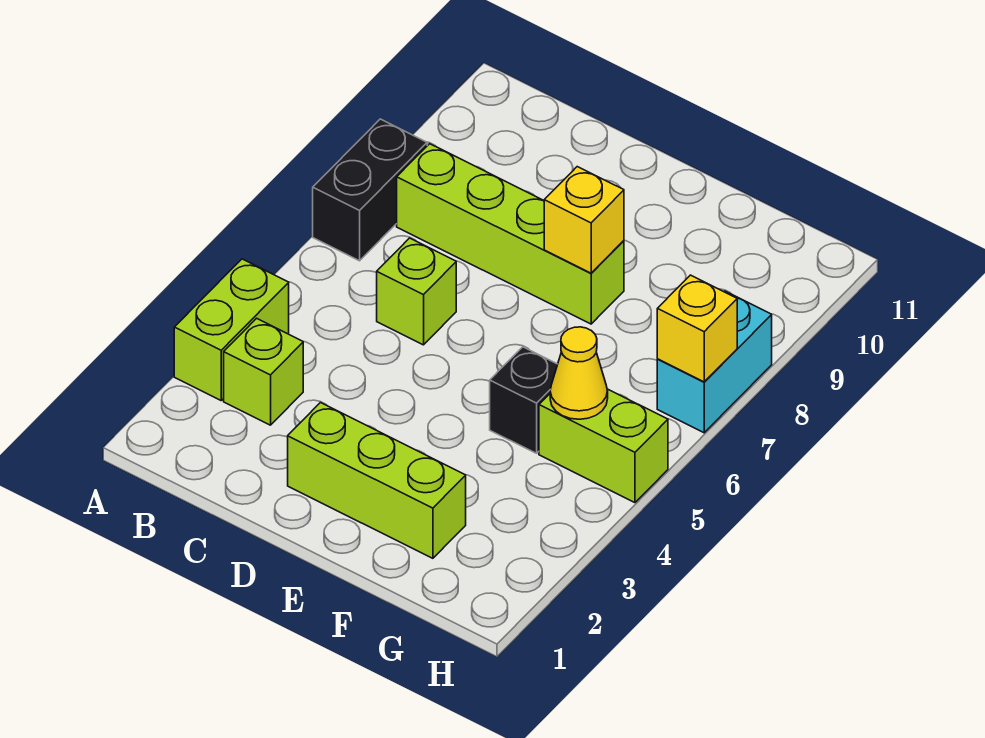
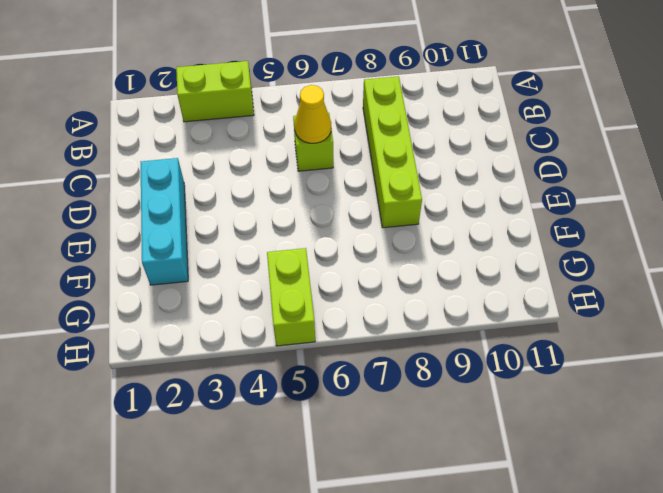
yellow cone C6 level 2 -> yellow cone G5 level 2
cyan brick D2:F2 level 1 -> lime brick D2:F2 level 1
none -> black brick A7:A8 level 1
none -> lime brick B3 level 1
none -> black brick F5 level 1

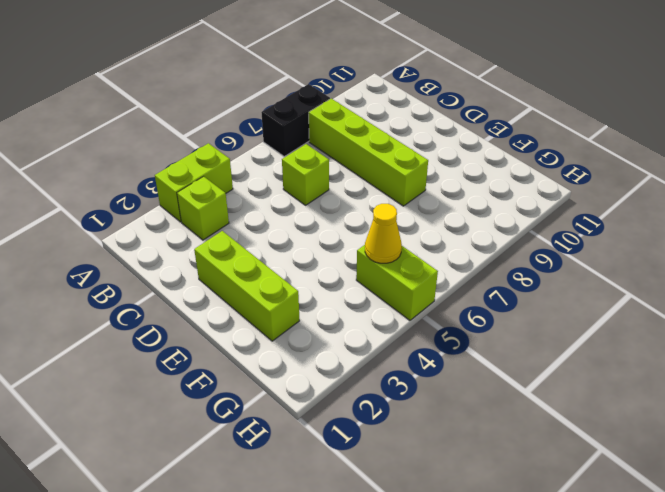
none -> black brick F5 level 1
none -> cyan brick H7:H8 level 1
none -> yellow brick E8 level 2

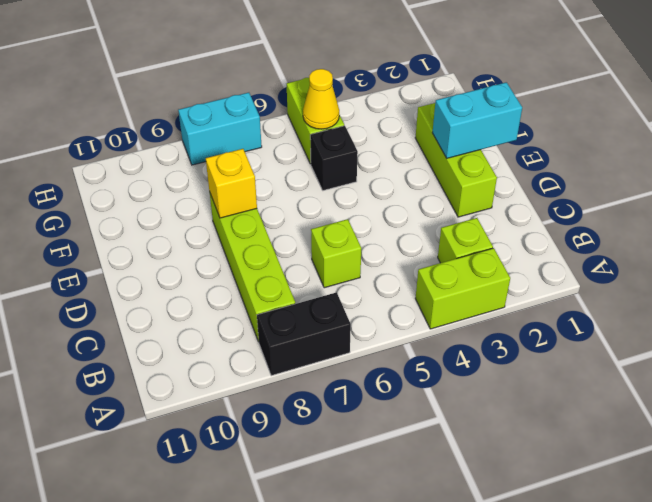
cyan brick E1:E2 level 2 -> none
none -> yellow brick H7 level 2

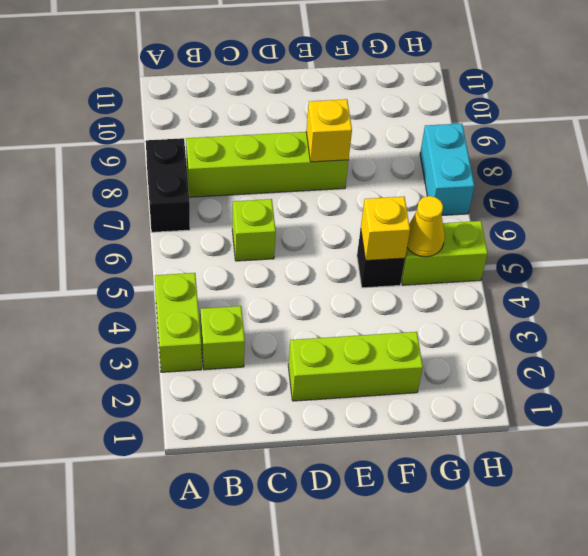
yellow brick F5 level 2 -> yellow brick H7 level 2

